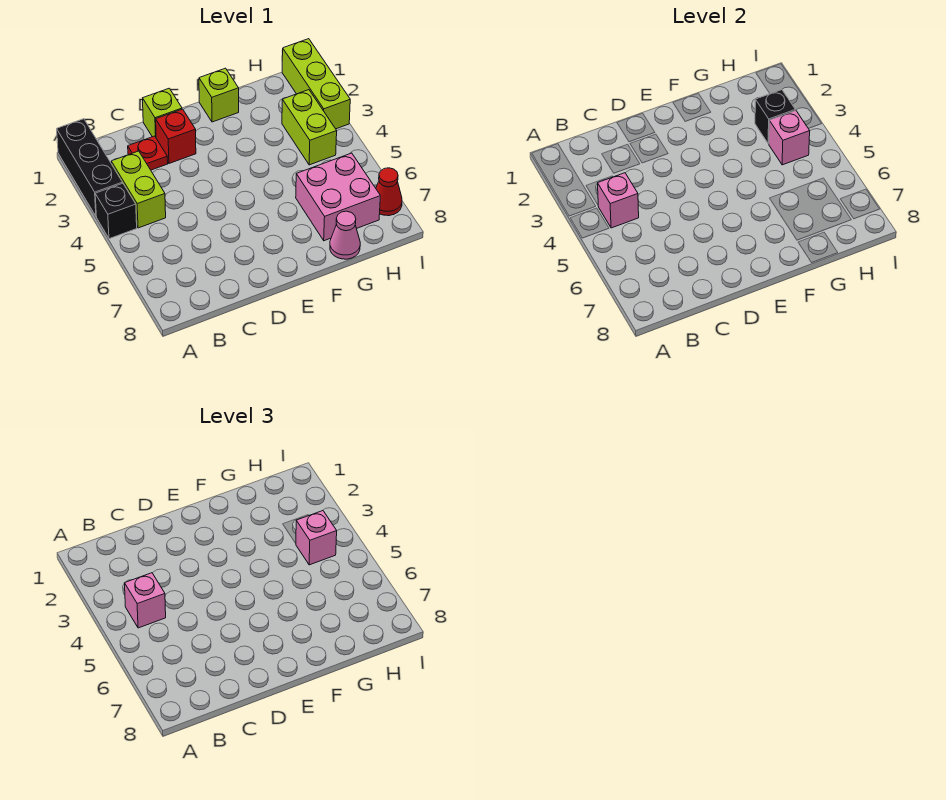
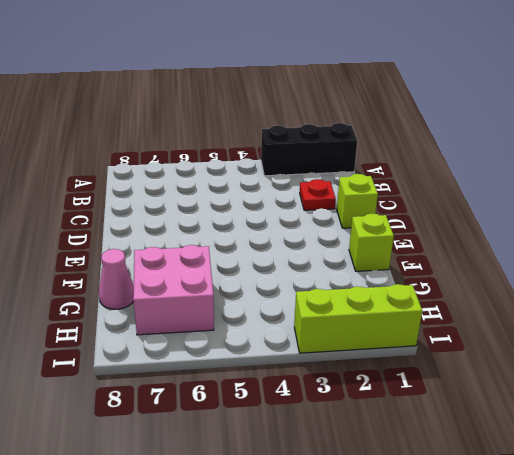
none -> black brick A4 level 1
none -> lime brick B3:B4 level 1
none -> red brick D2 level 1

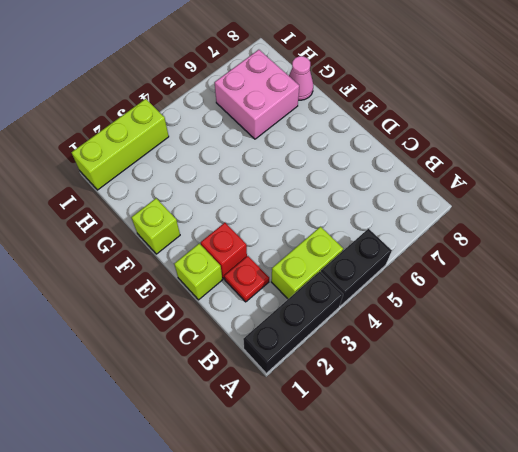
black brick A4:A5 level 1 -> black brick A4 level 1
none -> lime brick H3:H4 level 1
none -> red cone I7 level 1
none -> pink brick B4 level 2

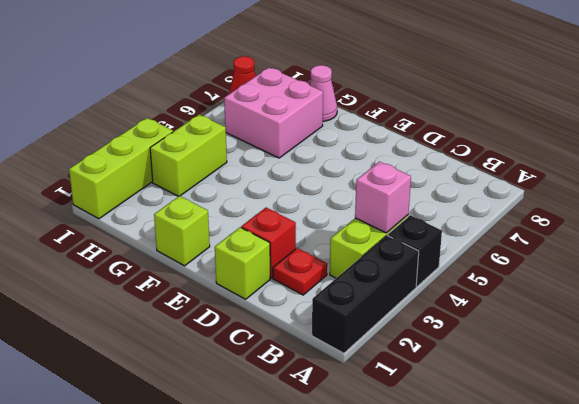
none -> black brick H3 level 2
none -> pink brick H4 level 2
none -> pink brick B4 level 3

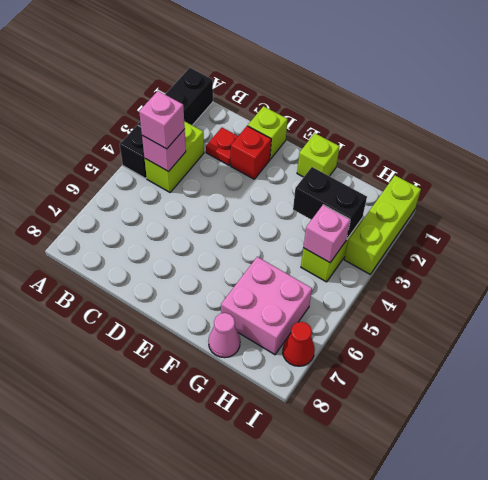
black brick G3:H3 level 2 -> black brick H3 level 2
none -> pink brick H4 level 3

